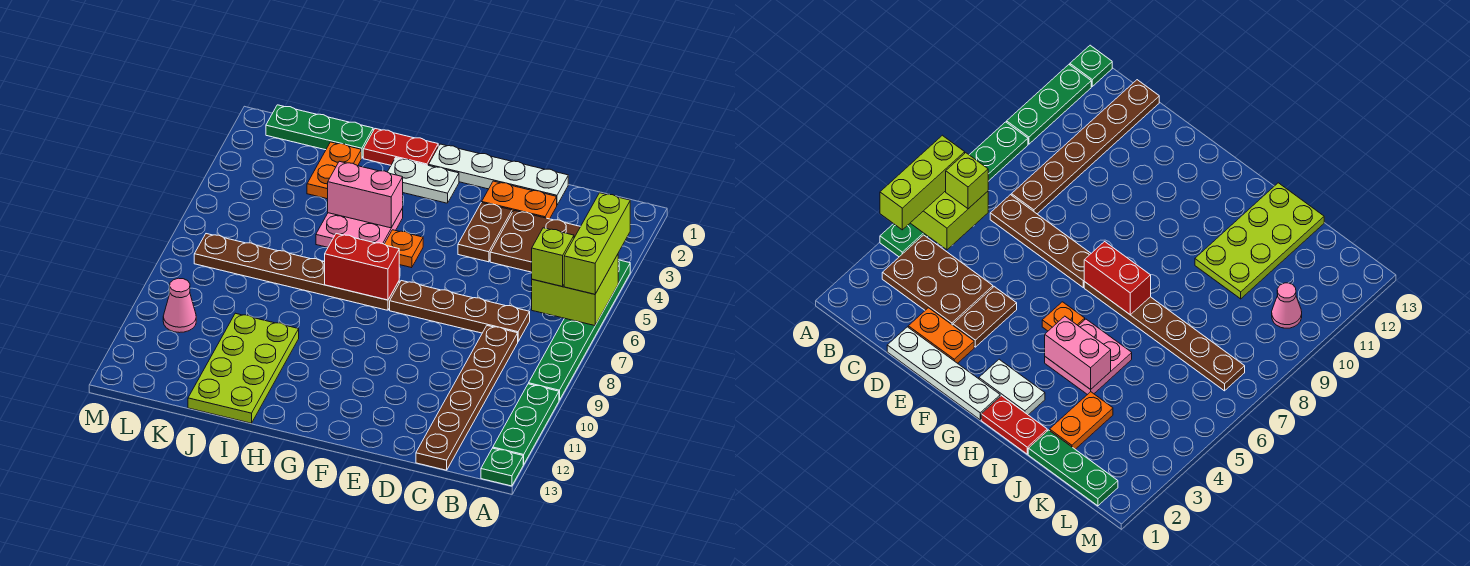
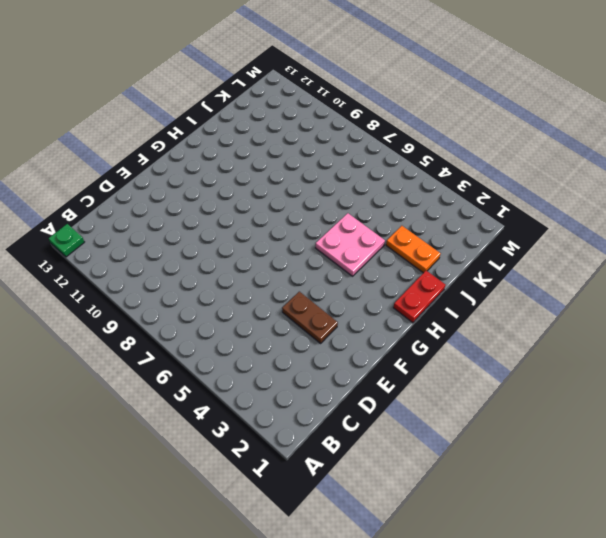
none -> green plate A4:A9 level 1
none -> green plate A10:A12 level 1
none -> brown plate B3:D4 level 1

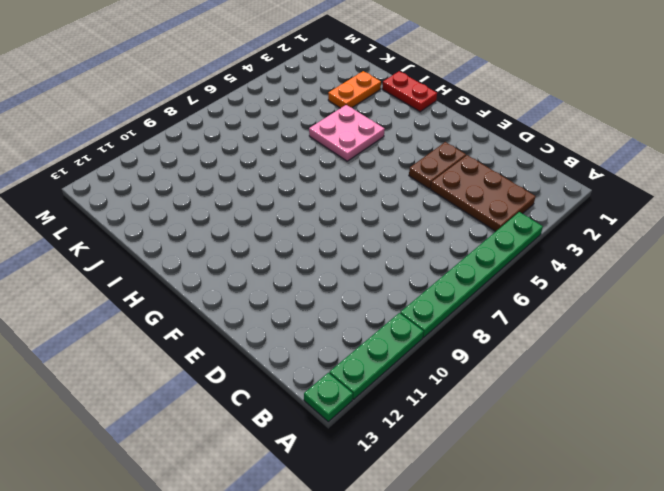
none -> brown plate C7:F7 level 1
none -> brown plate C8:C13 level 1
none -> white plate D1:G1 level 1

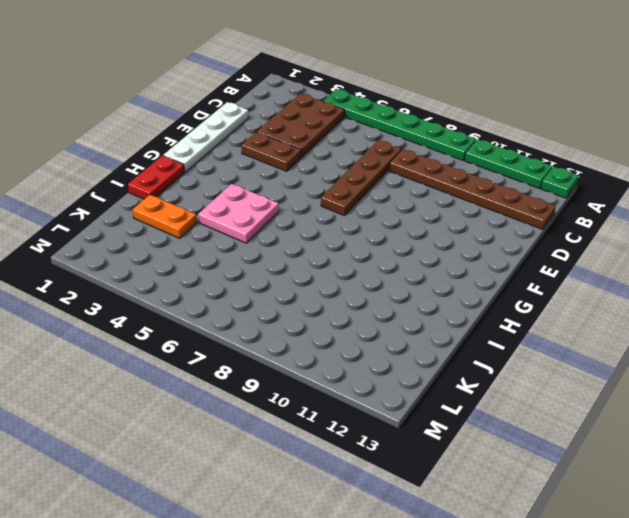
none -> orange plate D2:E2 level 1
none -> white plate G2:H2 level 1
none -> orange plate G5 level 1

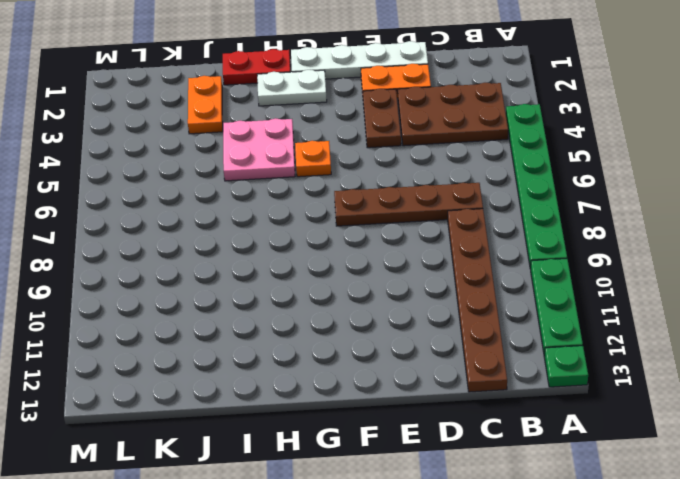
none -> brown plate G7:L7 level 1
none -> lime plate I10:J13 level 1
none -> green plate J1:L1 level 1

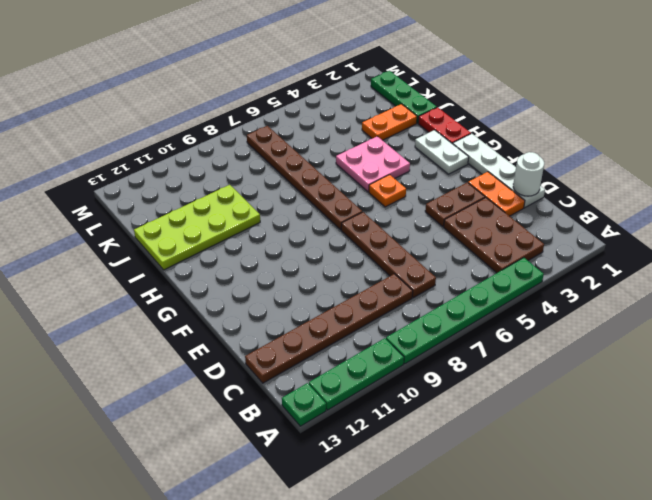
white round brick D1 level 2 -> none
none -> pink cone L10 level 1
none -> lime brick A5:B6 level 2
none -> red brick G7:H7 level 2

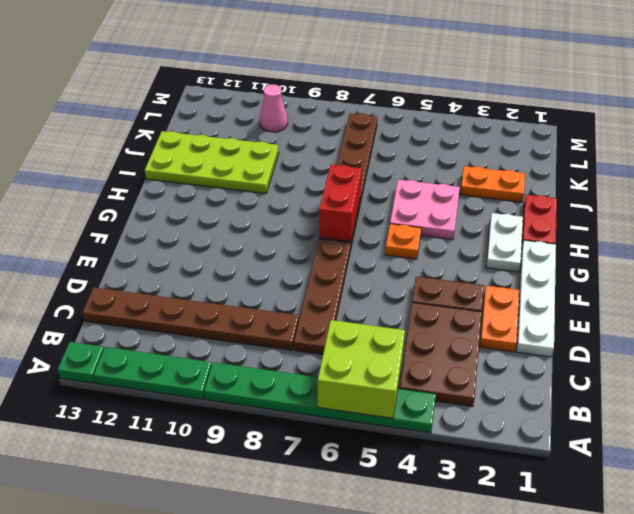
none -> green plate J1:L1 level 1
none -> pink brick H4:I4 level 2
none -> lime brick A4:A6 level 3

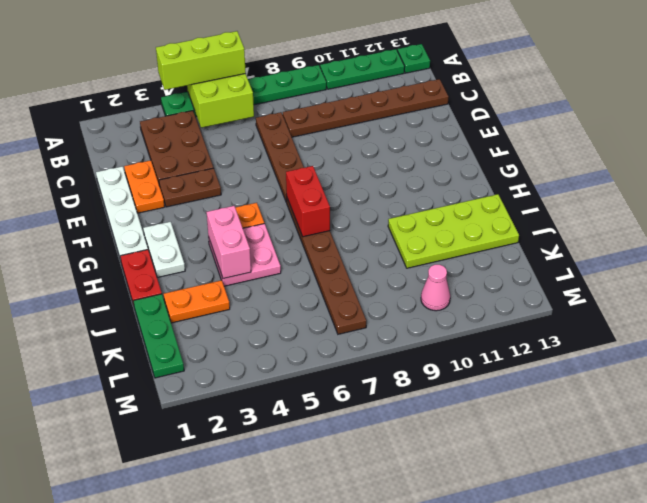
none -> lime brick B6 level 3

